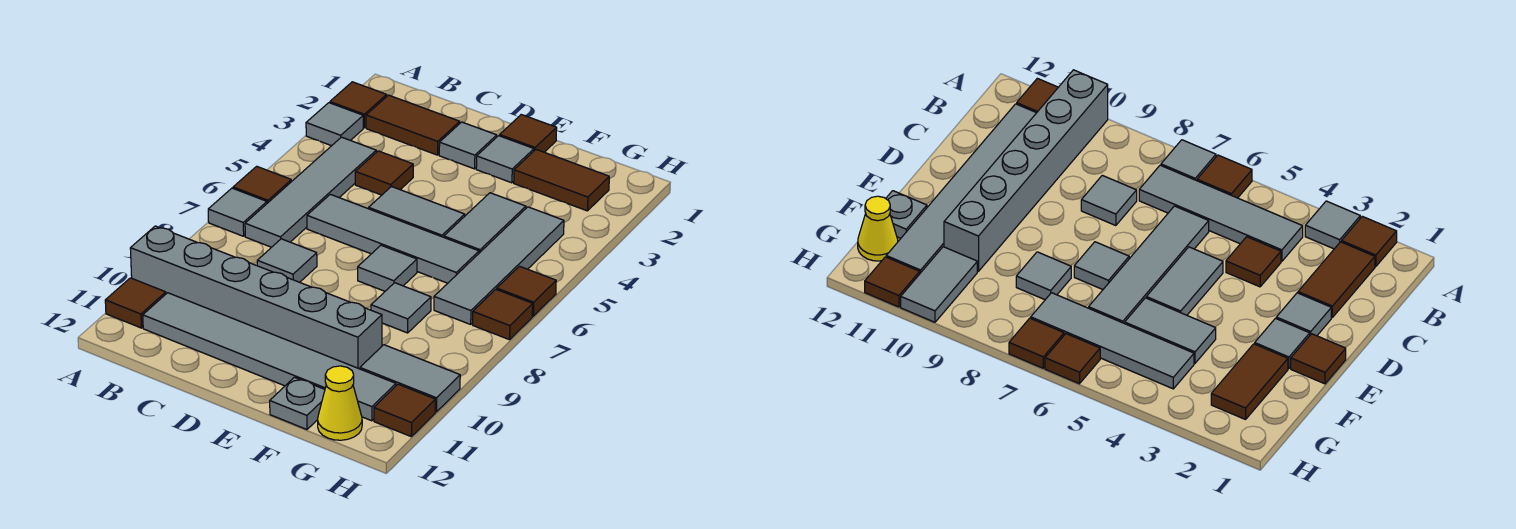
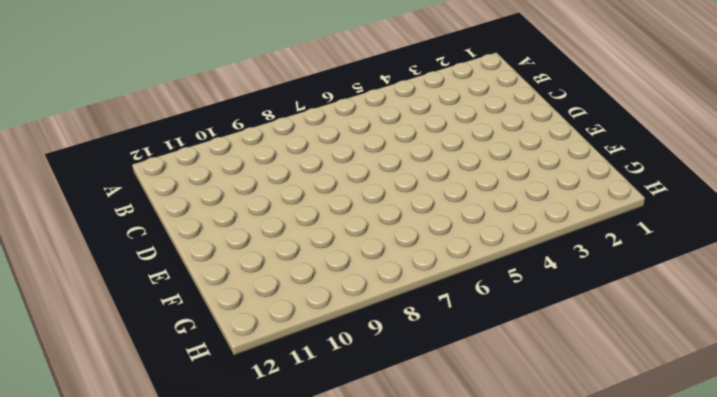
none -> brown tile A2 level 1
none -> grey tile A3 level 1
none -> brown tile A6 level 1

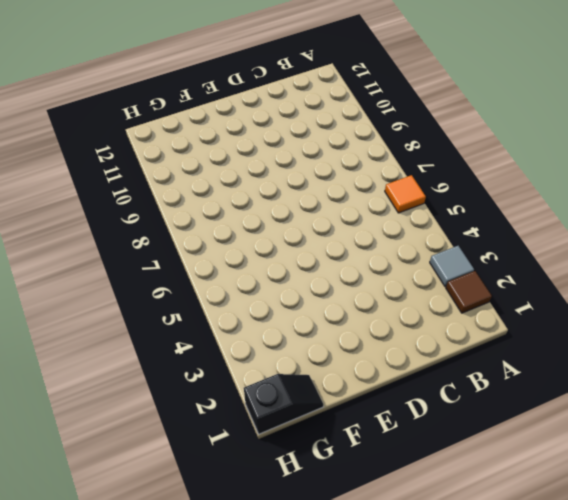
orange tile A6 level 1 -> brown tile A6 level 1
black slope G1:H1 level 1 top H -> none
none -> grey tile A7 level 1
none -> grey brick A10:F10 level 1
none -> brown tile A11 level 1

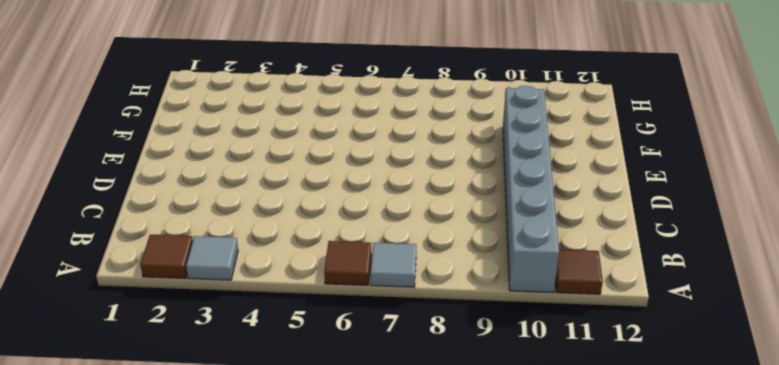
none -> brown tile B2:C2 level 1
none -> grey tile B4:B7 level 1
none -> grey tile B11:G11 level 1

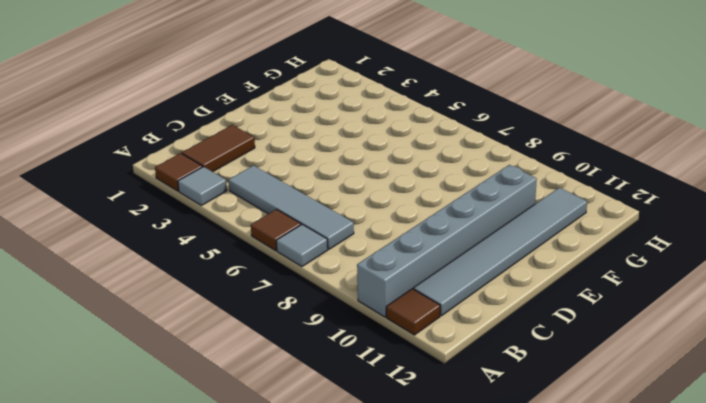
none -> brown tile C4 level 1
none -> grey tile C6:F6 level 1
none -> grey tile C8 level 1

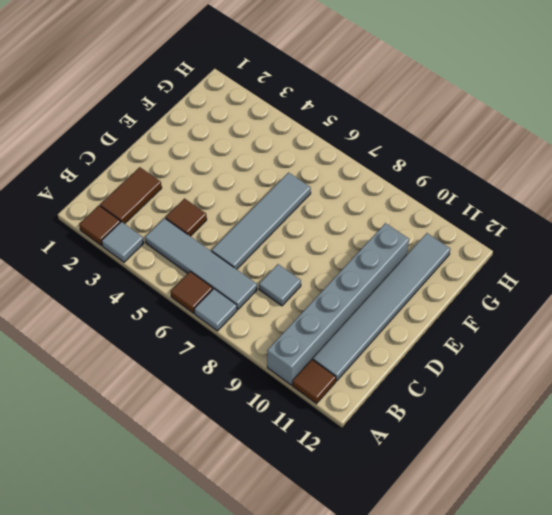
none -> grey tile D2 level 1
none -> grey tile D5:E5 level 1
none -> brown tile E1 level 1

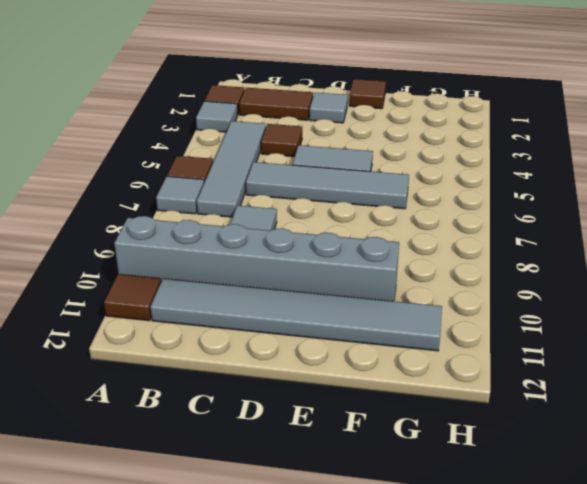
none -> grey tile E2 level 1
none -> grey tile E7 level 1
none -> brown tile F2:G2 level 1

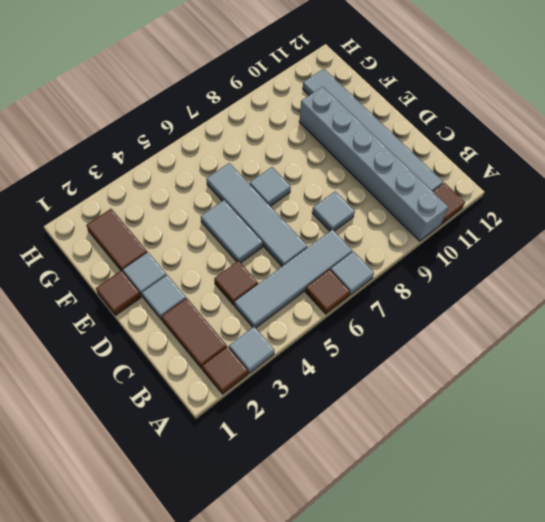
none -> grey tile F4:F5 level 1
none -> grey tile F8 level 1
none -> grey plate F12 level 1

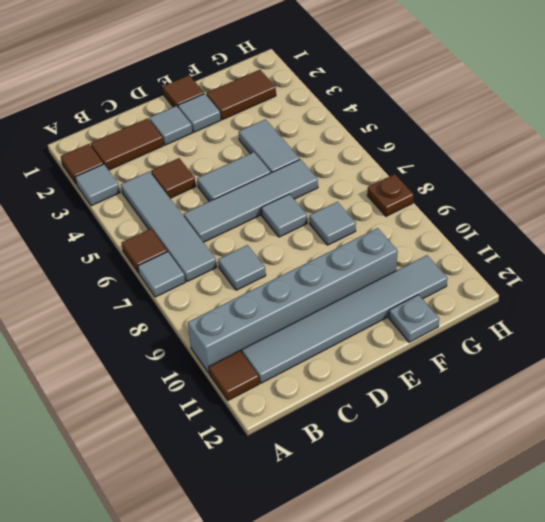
brown plate H8 level 1 -> none
none -> grey tile G4:G7 level 1
none -> grey tile G10:H10 level 1
none -> yellow cone G12 level 1

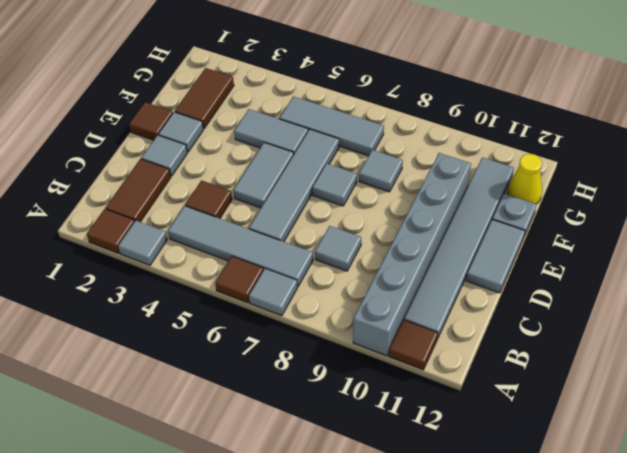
grey tile D12:E12 level 1 -> grey tile G10:H10 level 1
grey tile G5:G7 level 1 -> grey tile G4:G7 level 1
none -> brown tile H6 level 1
none -> brown tile H7 level 1
none -> brown tile H11 level 1

